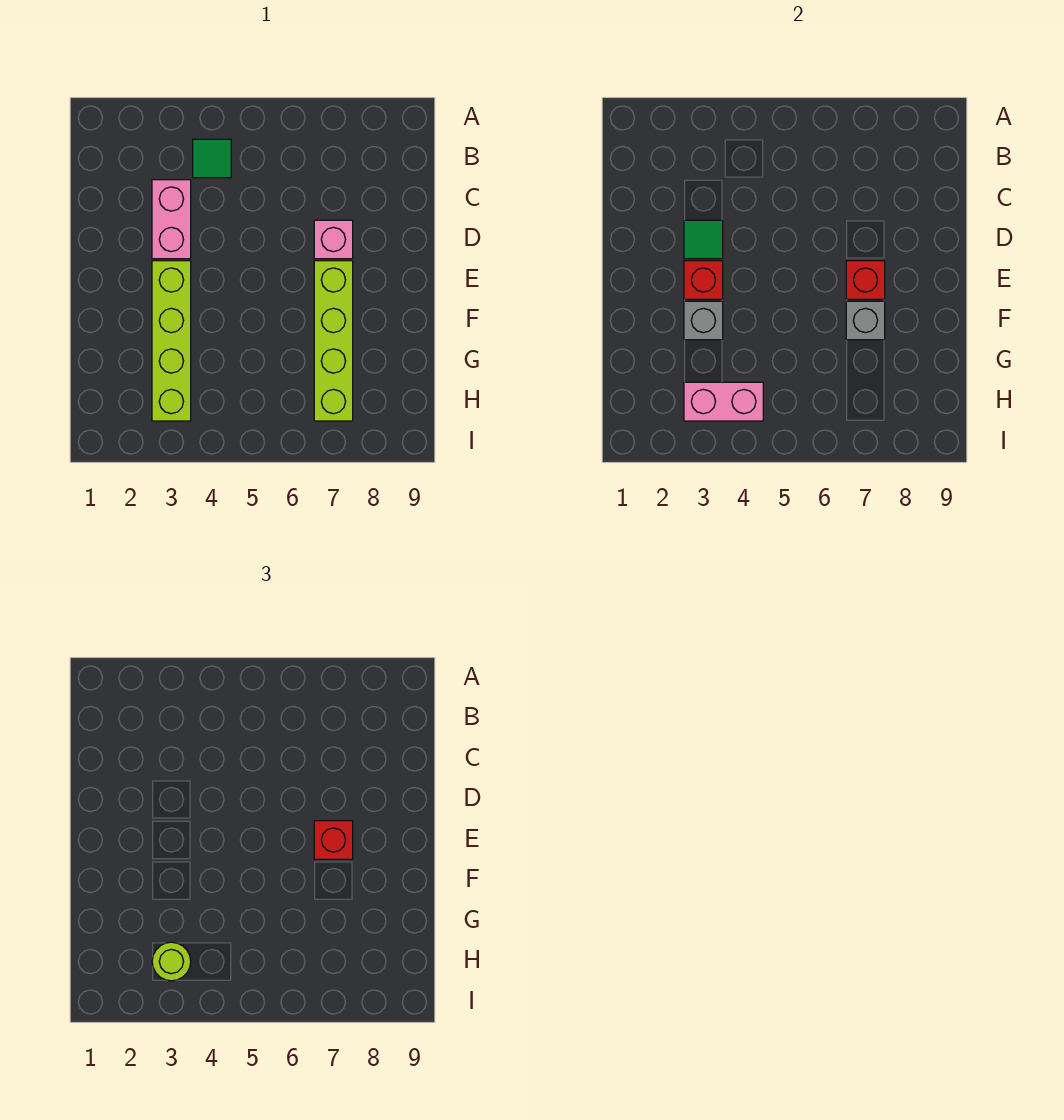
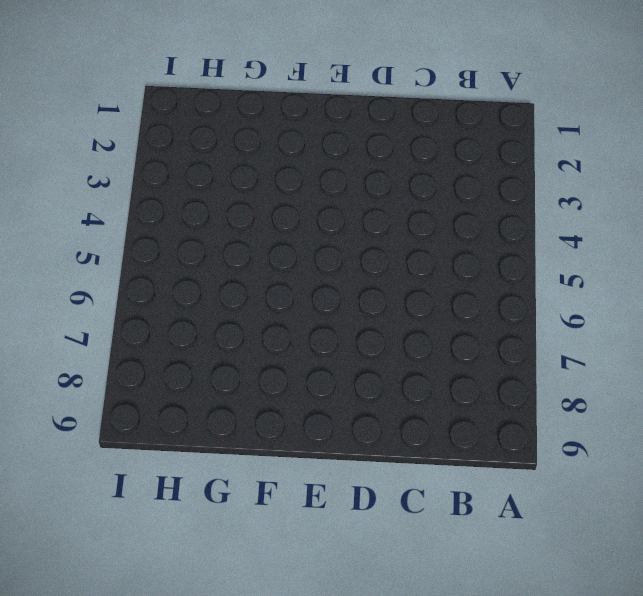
none -> green tile B4 level 1
none -> pink brick C3:D3 level 1
none -> pink brick D7 level 1

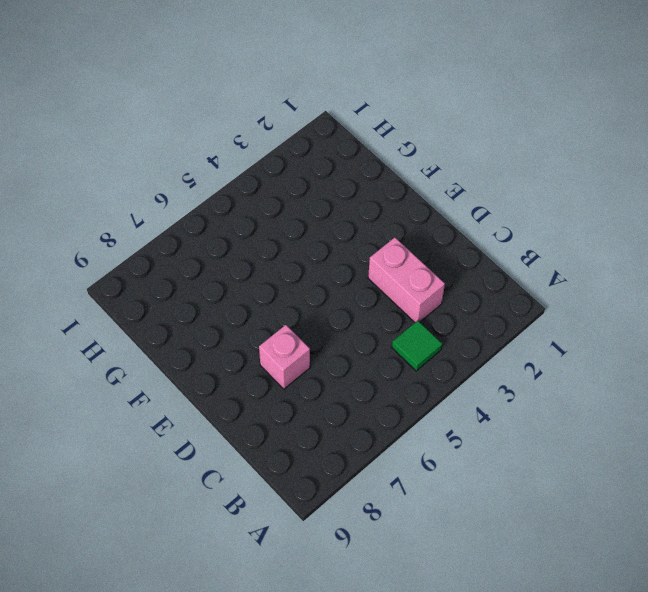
none -> lime brick E3:H3 level 1
none -> lime brick E7:H7 level 1
none -> green tile D3 level 2

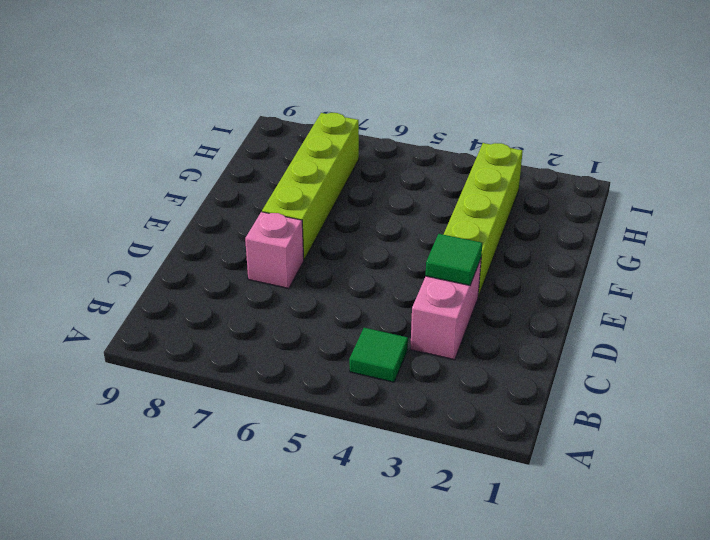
none -> red brick E3 level 2
none -> red brick E7 level 2
none -> grey brick F3 level 2

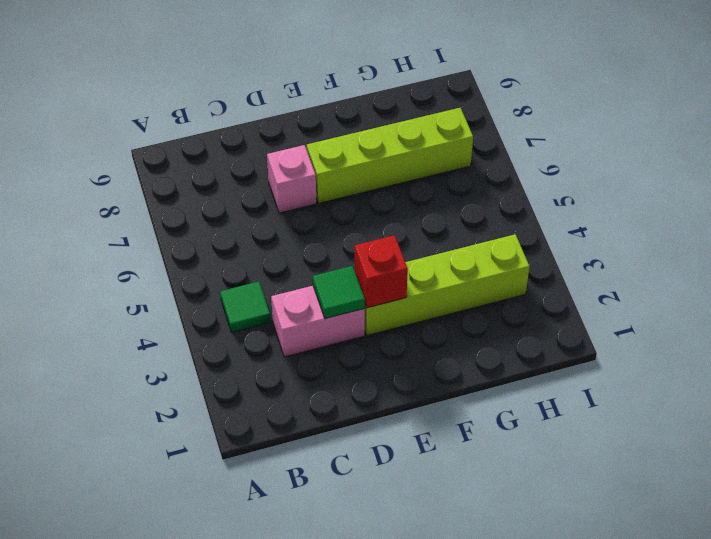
none -> red brick E7 level 2
none -> grey brick F3 level 2
none -> grey brick F7 level 2

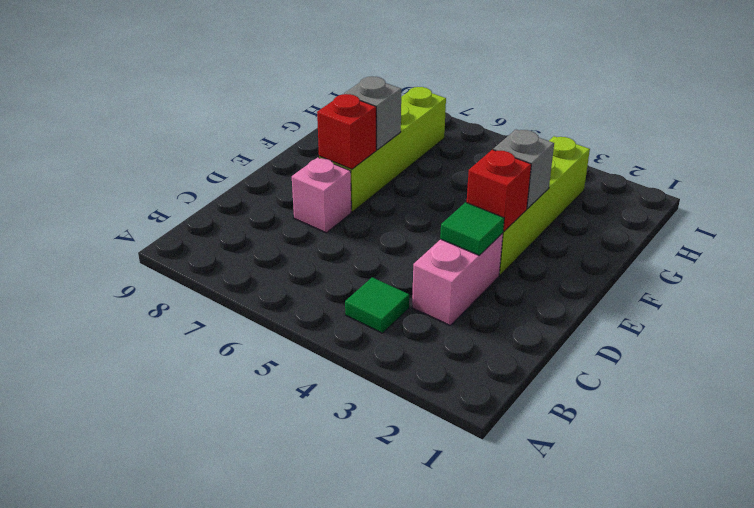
none -> pink brick H3:H4 level 2
none -> red brick E7 level 3
none -> lime round brick H3 level 3

